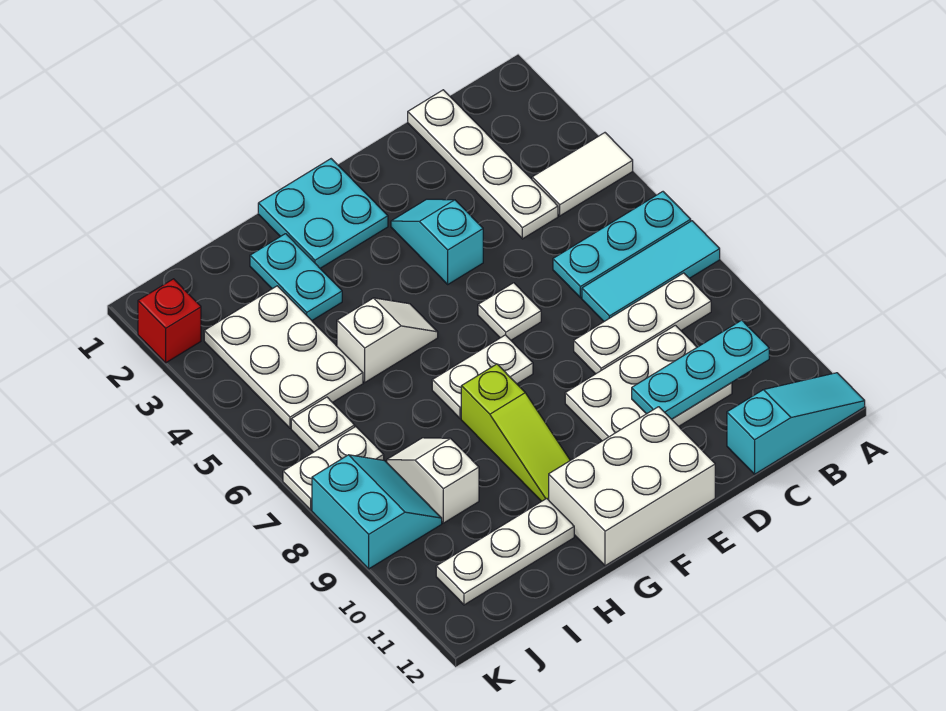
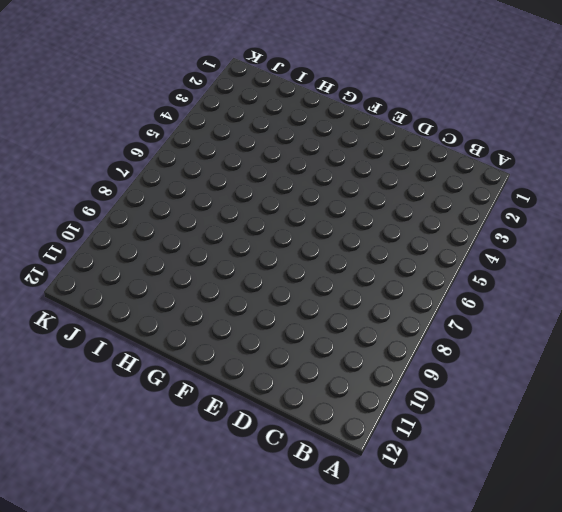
none -> white tile A4:B4 level 1
none -> cyan plate A6:C6 level 1
none -> cyan tile A7:C7 level 1

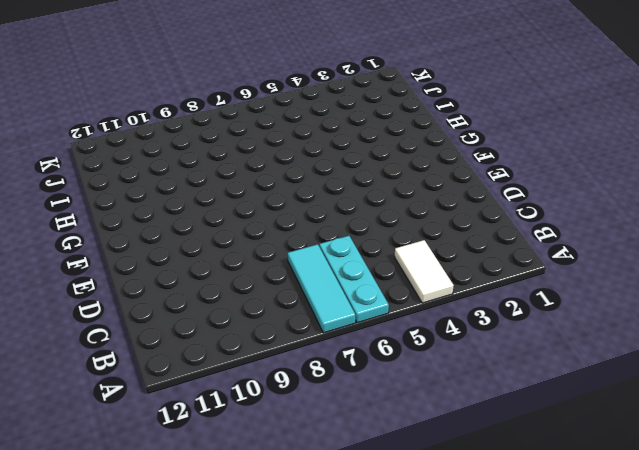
none -> cyan slope A12:C12 level 1 top C
none -> white plate B8:D8 level 1
none -> white plate C1:C4 level 1

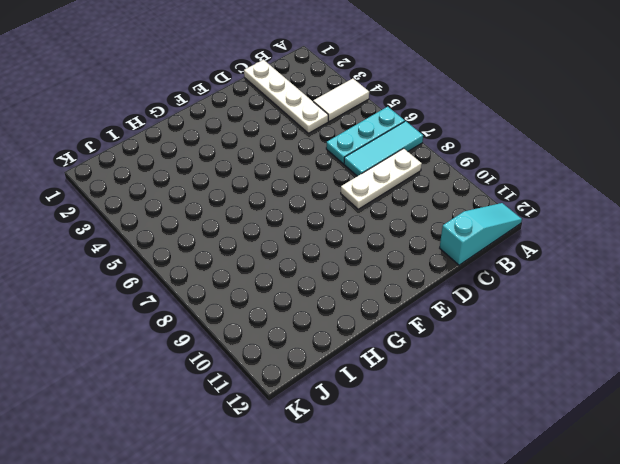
none -> white plate C9:E10 level 1
none -> cyan slope E3:E4 level 1 top 4
none -> white plate E6 level 1

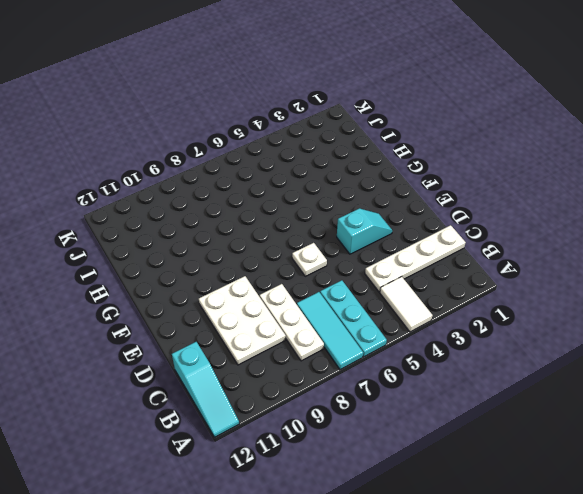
none -> white brick E11:G12 level 1
none -> cyan plate F1:G2 level 1
none -> white plate F7:G7 level 1

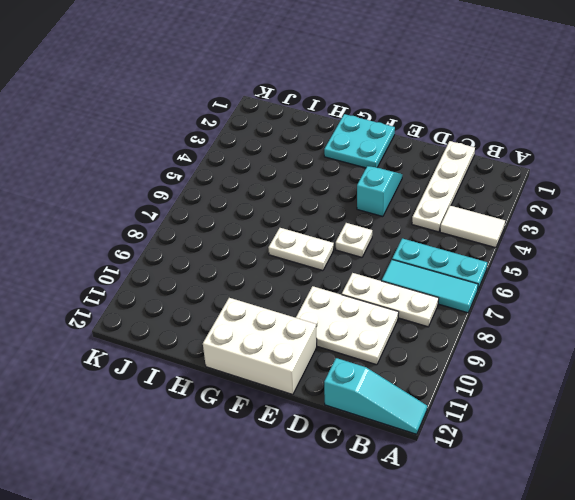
none -> white slope G5:H5 level 1 top H
none -> lime slope G8:G10 level 1 top 8
none -> cyan plate H2:H3 level 1

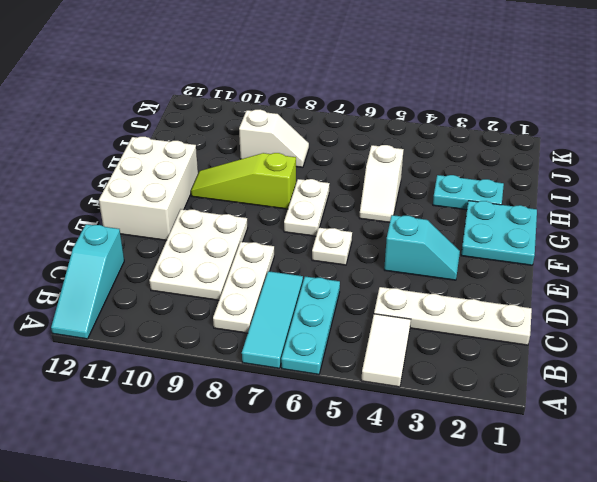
none -> white plate H11:J11 level 1
none -> white plate I3:J5 level 1
none -> white plate J6 level 1

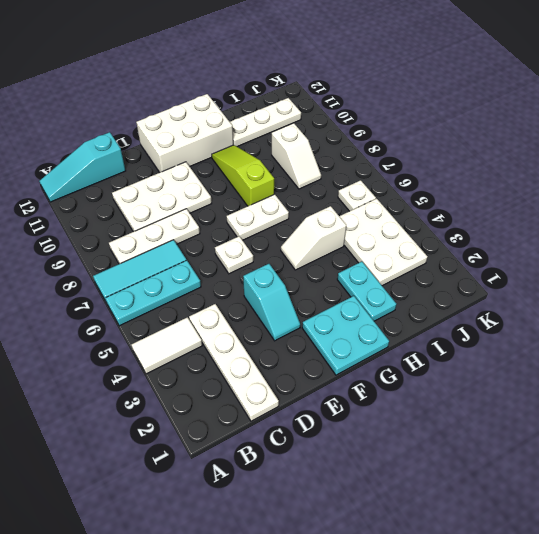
none -> white plate J7:K7 level 1
none -> cyan slope J8:K9 level 1 top K
none -> red brick K2 level 1

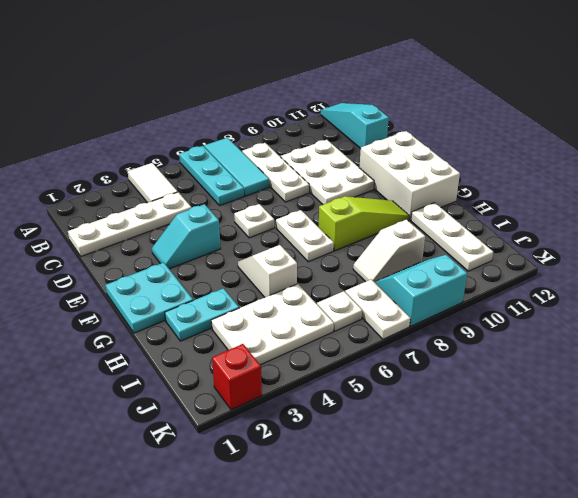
none -> cyan plate B10:D10 level 2

